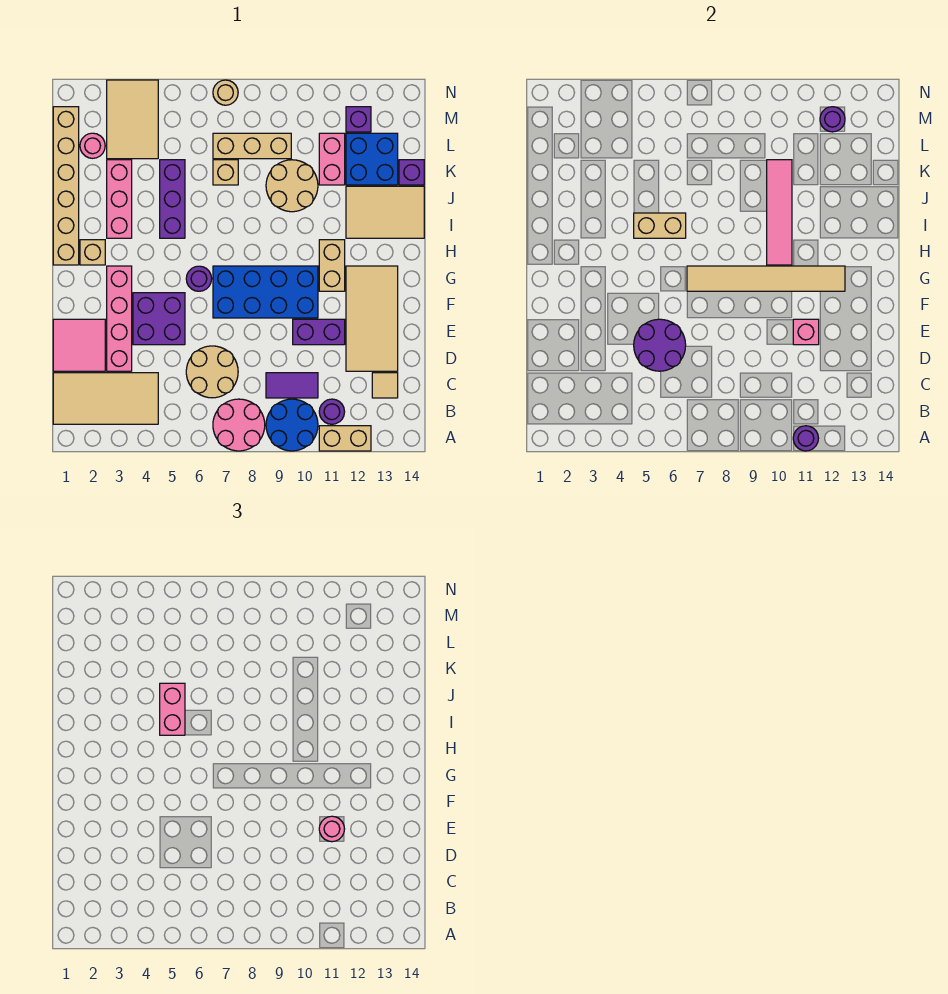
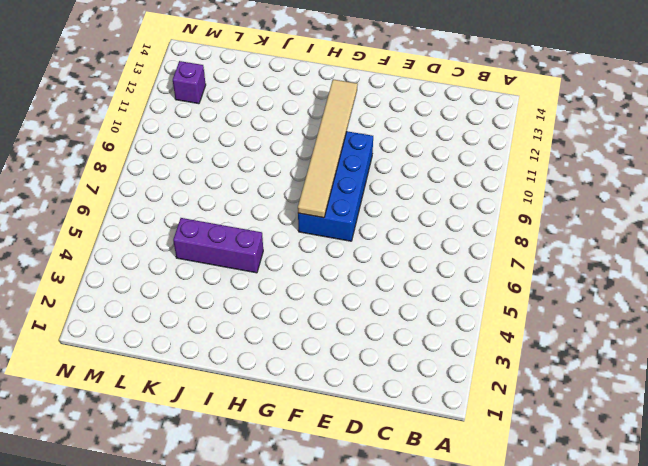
none -> pink round brick A7:B8 level 1
none -> blue round brick A9:B10 level 1
none -> tan brick A11:A12 level 1
none -> tan tile B1:C4 level 1

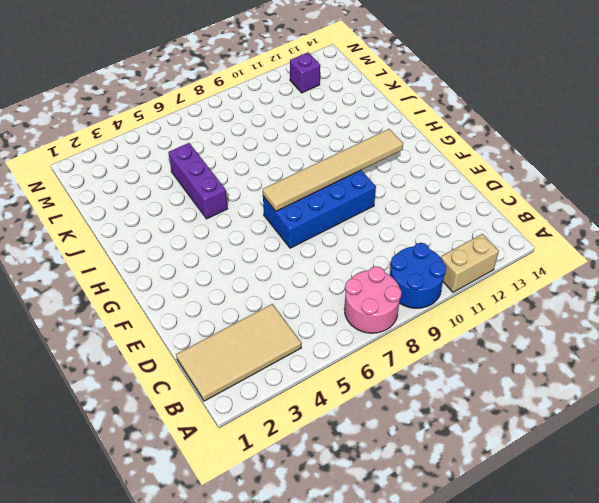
none -> purple round brick B11 level 1
none -> tan round brick C6:D7 level 1
none -> purple tile C9:C10 level 1
none -> tan tile C13 level 1

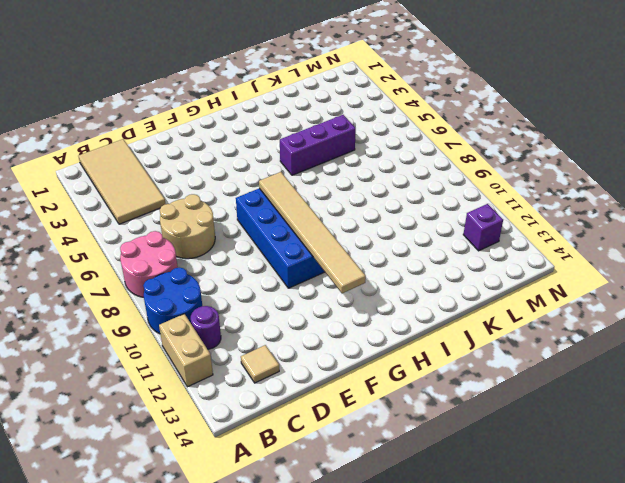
none -> purple tile C9:C10 level 1
none -> pink tile D1:E2 level 1
none -> pink brick D3:G3 level 1
none -> tan tile D12:G13 level 1

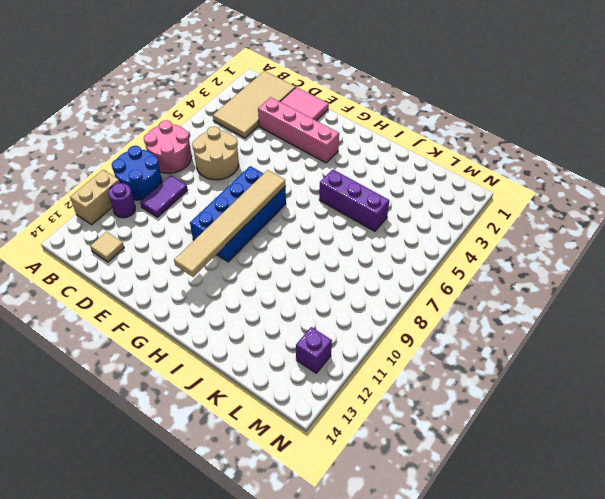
none -> tan tile D12:G13 level 1
none -> purple brick E4:F5 level 1
none -> purple brick E10:E11 level 1
none -> purple round brick G6 level 1

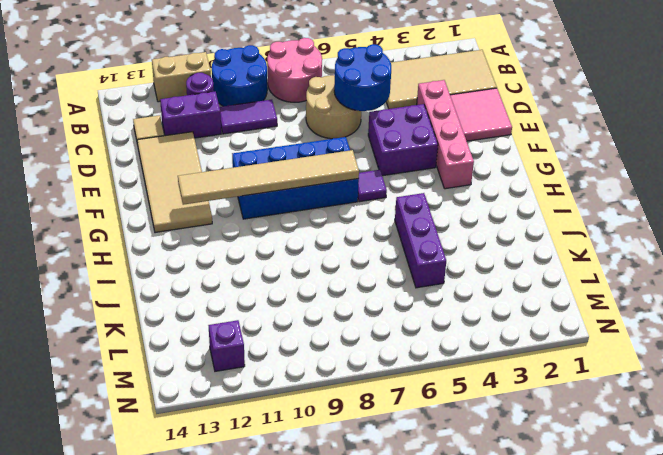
blue round brick C5:D6 level 2 -> purple round brick D5:E6 level 2
purple brick C11:C12 level 1 -> purple brick E10:E11 level 1
purple tile G6 level 1 -> purple round brick G6 level 1
none -> tan brick G11:H11 level 1
none -> tan brick H1:M1 level 1
none -> tan brick H2 level 1
none -> pink brick I3:K3 level 1

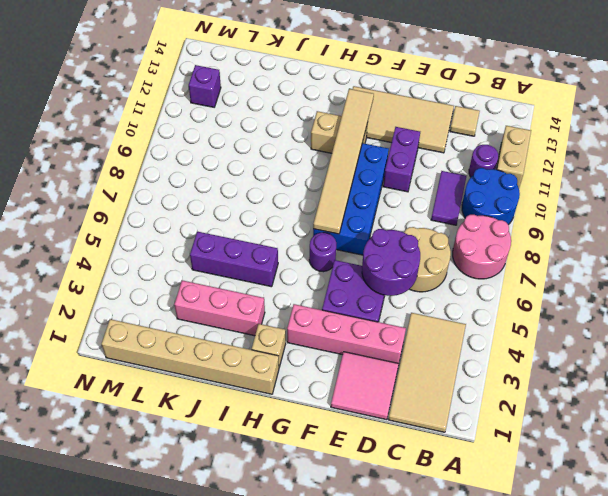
none -> tan tile I12:J14 level 1
none -> tan round brick J9:K10 level 1
none -> tan brick K7 level 1
none -> pink brick K11:L11 level 1

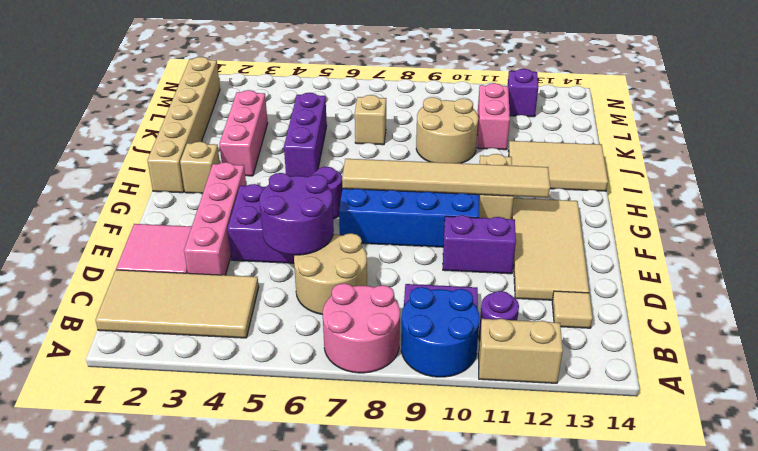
none -> blue brick K12:L13 level 1
none -> purple brick K14 level 1
none -> pink round brick L2 level 1
none -> tan tile L3:N4 level 1

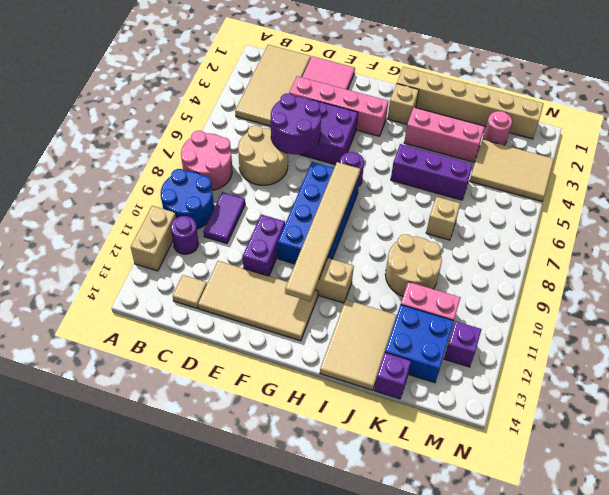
none -> tan brick L7:L9 level 1
none -> tan round brick N7 level 1
none -> purple round brick A11 level 2
none -> pink brick E11 level 2

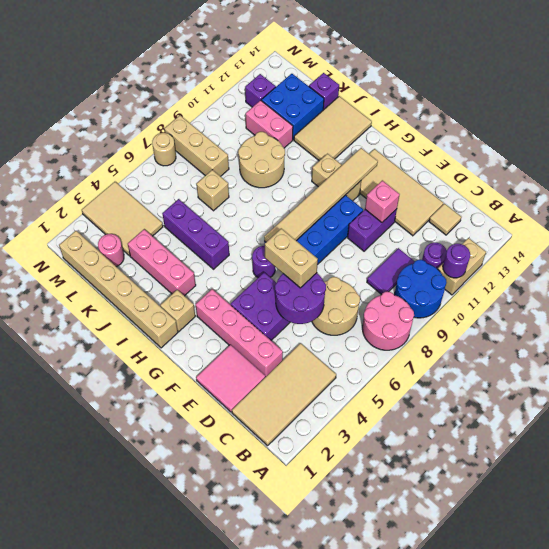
tan brick E6:F6 level 3 -> tan brick I5:I6 level 2
tan brick L8:N8 level 1 -> tan brick L7:L9 level 1
none -> pink tile H10:K10 level 2
none -> purple round brick M12 level 2
none -> pink round brick E11 level 3
none -> pink brick I5:J5 level 3

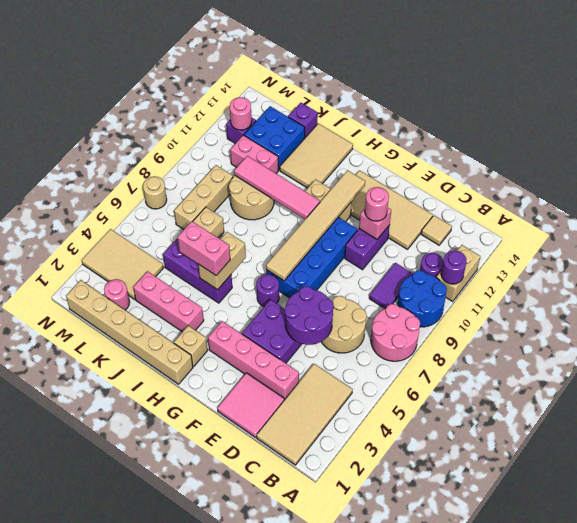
pink round brick M12 level 2 -> purple round brick M12 level 2

